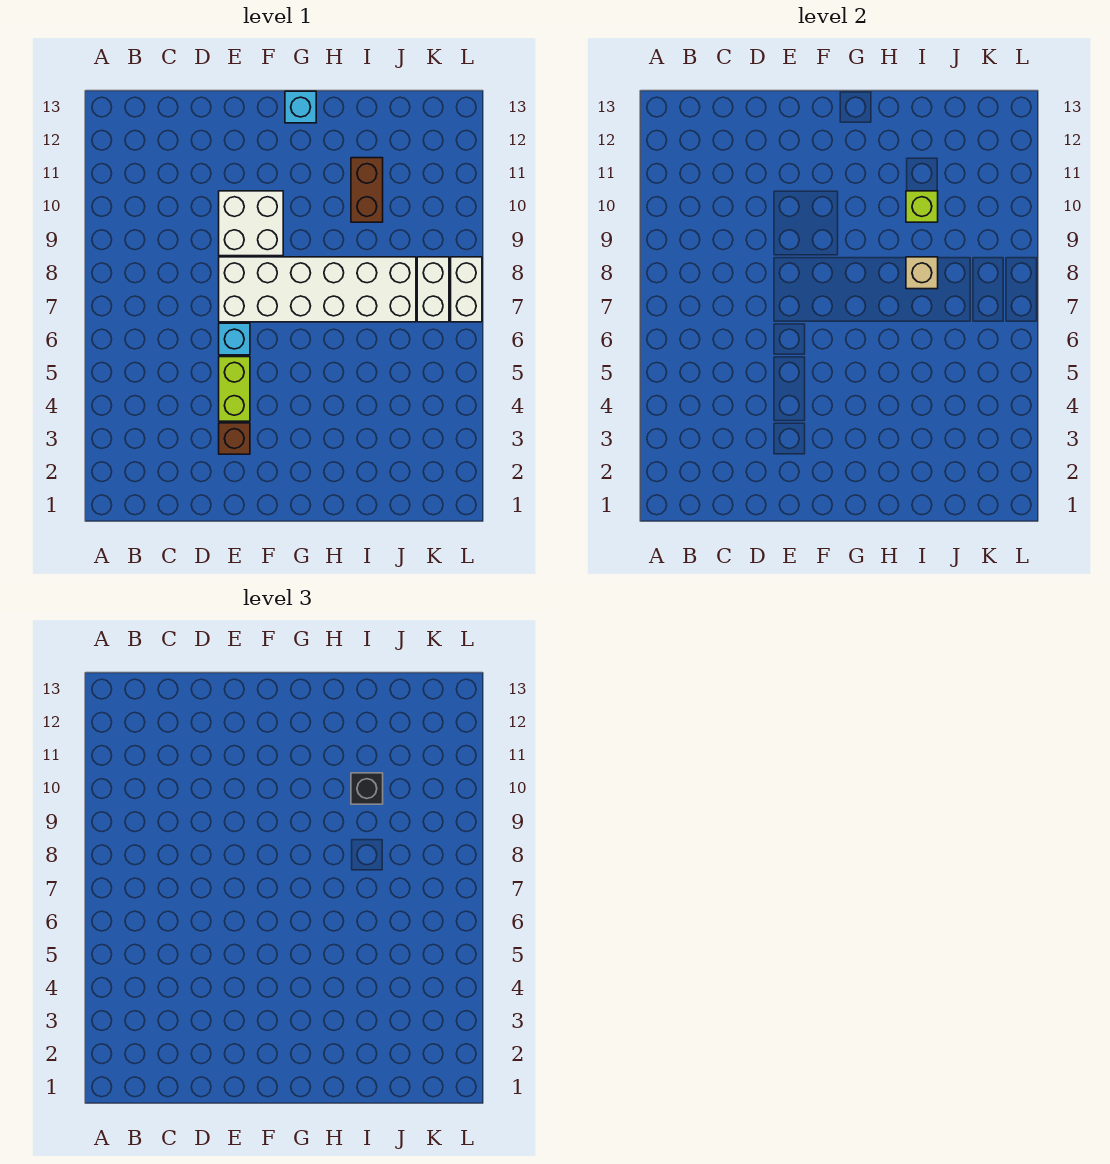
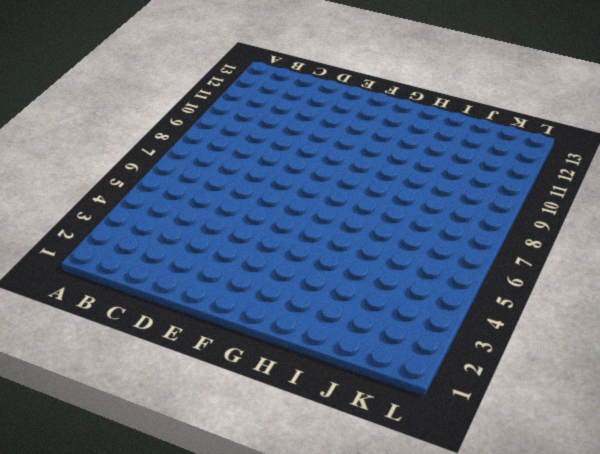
none -> brown brick E3 level 1
none -> lime brick E4:E5 level 1
none -> cyan brick E6 level 1

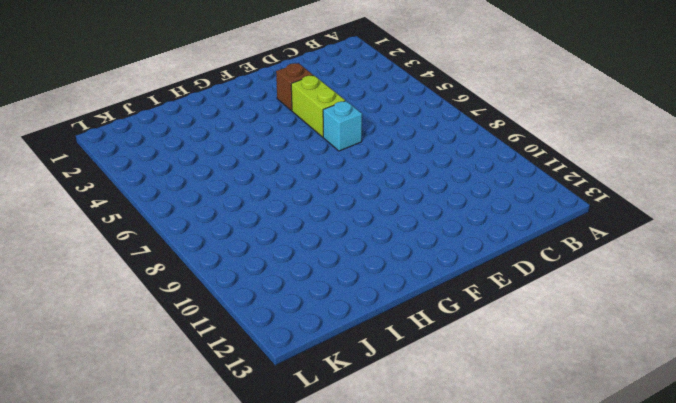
none -> white brick E7:J8 level 1
none -> white brick E9:F10 level 1
none -> cyan brick G13 level 1

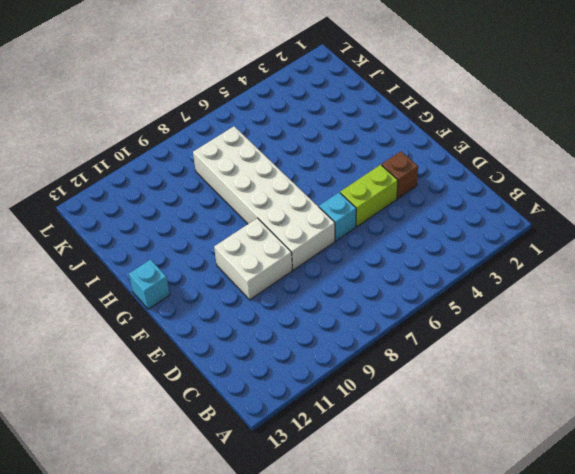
none -> brown brick I10:I11 level 1
none -> white brick K7:K8 level 1
none -> white brick L7:L8 level 1

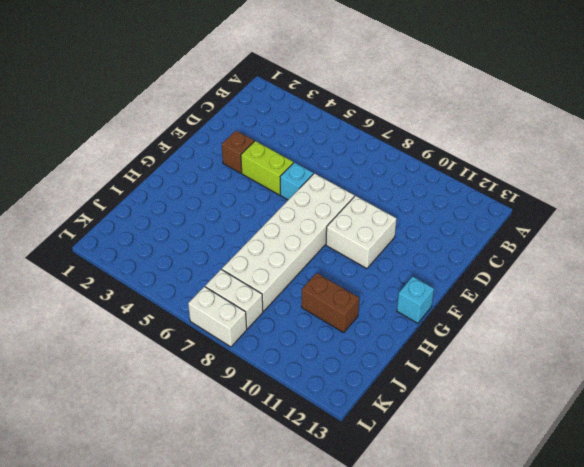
none -> tan brick I8 level 2
none -> lime brick I10 level 2
none -> black brick I10 level 3

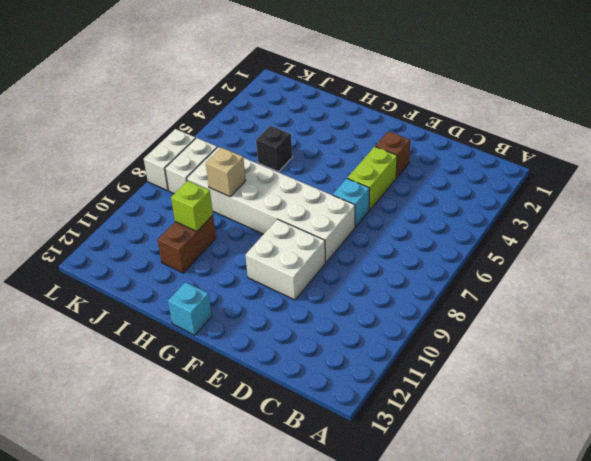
black brick I5 level 1 -> black brick I10 level 3

